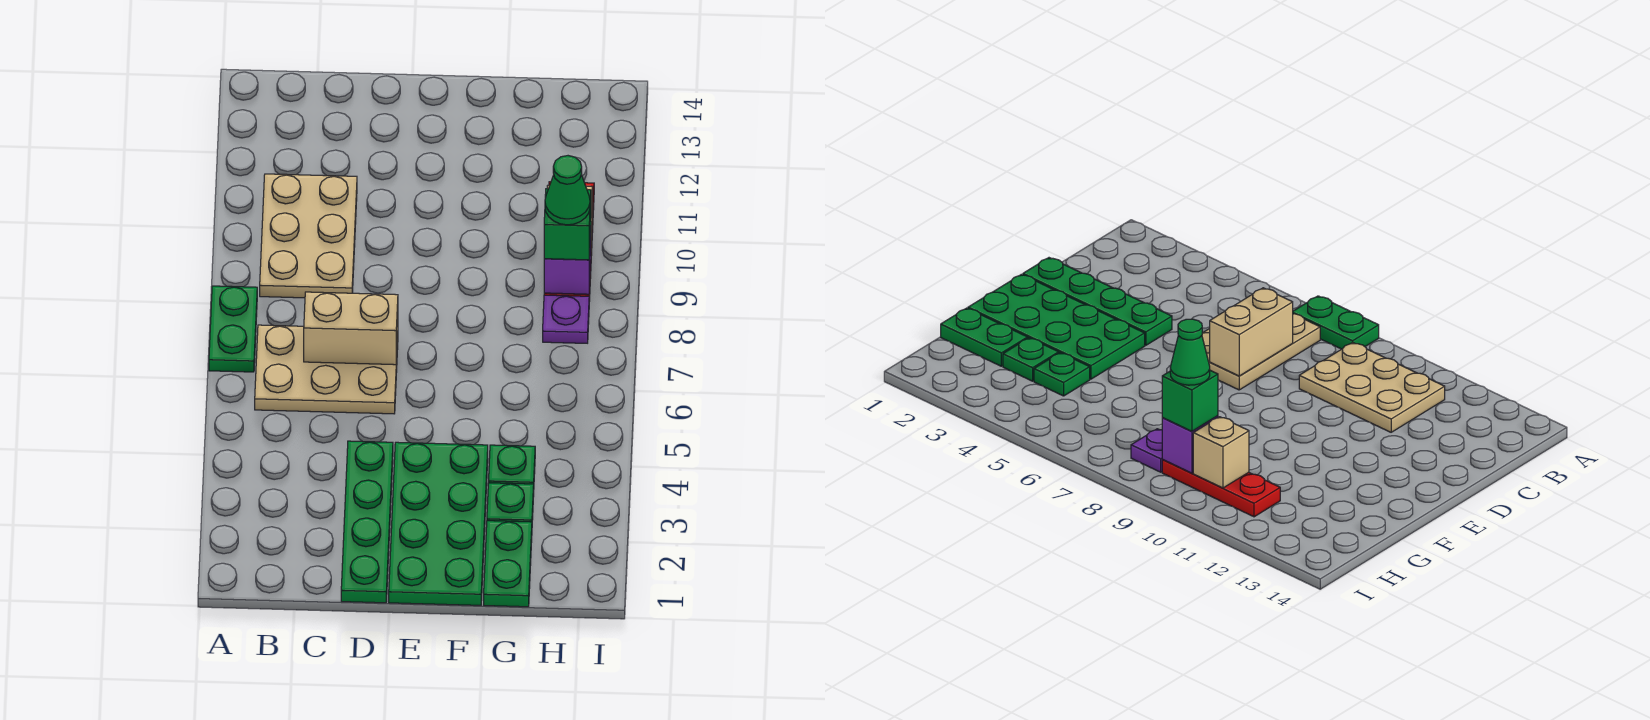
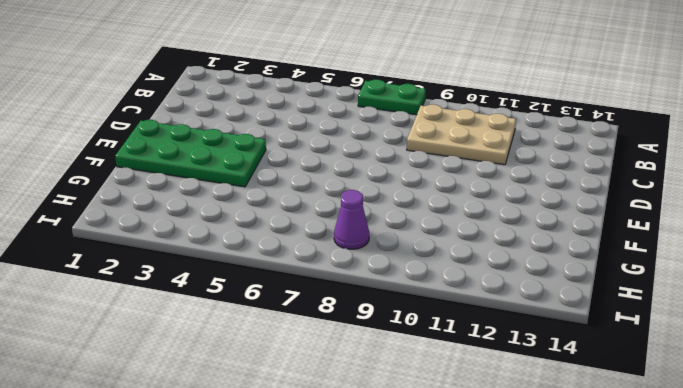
purple cone H8 level 1 -> purple plate H8 level 1
none -> tan plate B6:D7 level 1
none -> green plate D1:D4 level 1
none -> green plate G1:G2 level 1

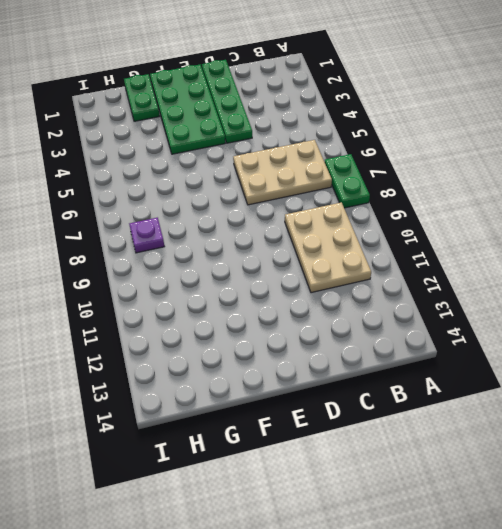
none -> green plate G3 level 1
none -> green plate G4 level 1
none -> red plate H9:H11 level 1

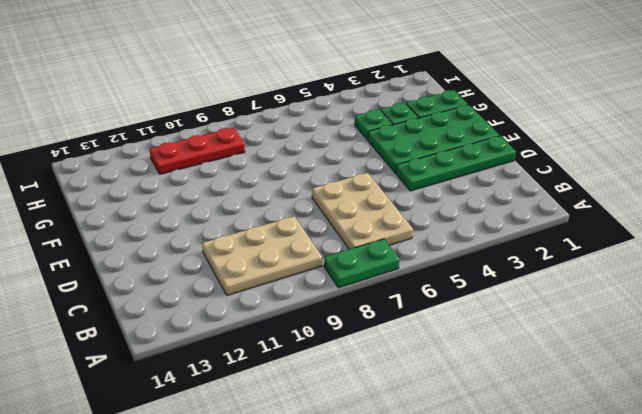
none -> purple plate H8 level 1
none -> tan brick C7:D7 level 2
none -> purple brick H9 level 2

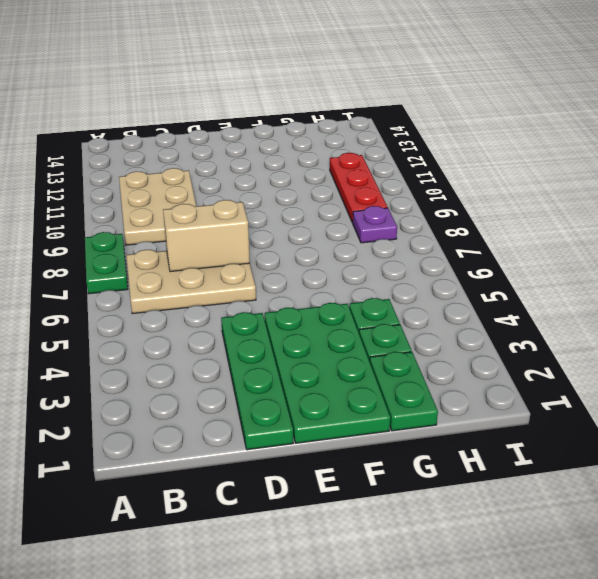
none -> purple brick H9 level 2
none -> tan brick H10 level 2
none -> green brick H9 level 3

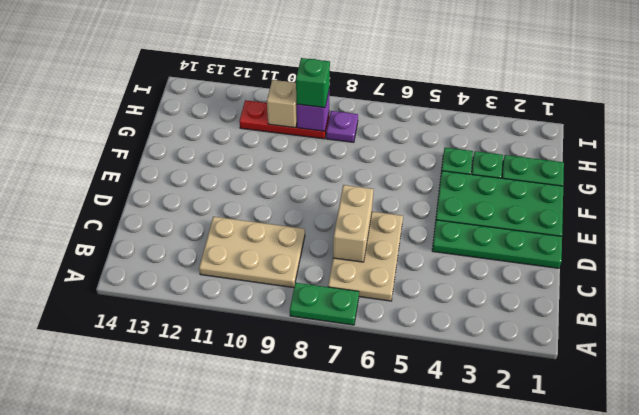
none -> green cone H9 level 4

